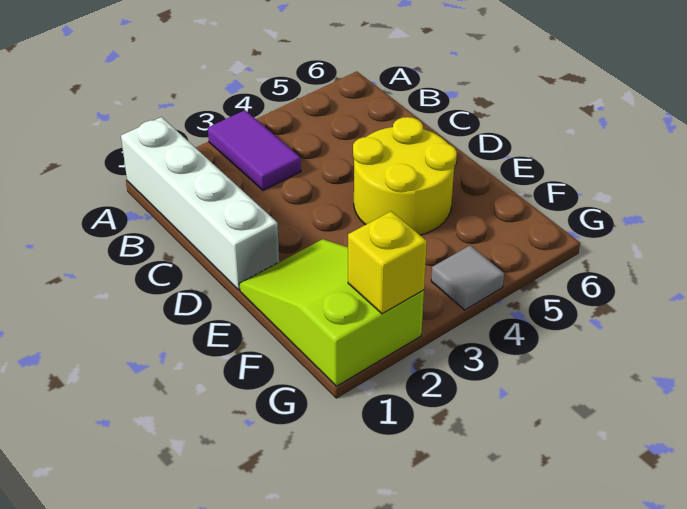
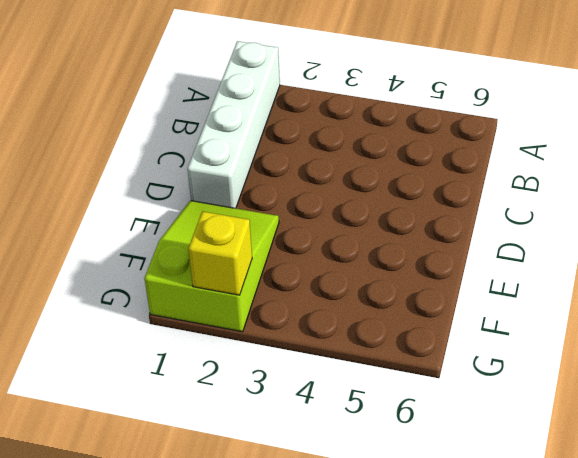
none -> purple tile A3:B3 level 1
none -> yellow round brick D4:E5 level 1

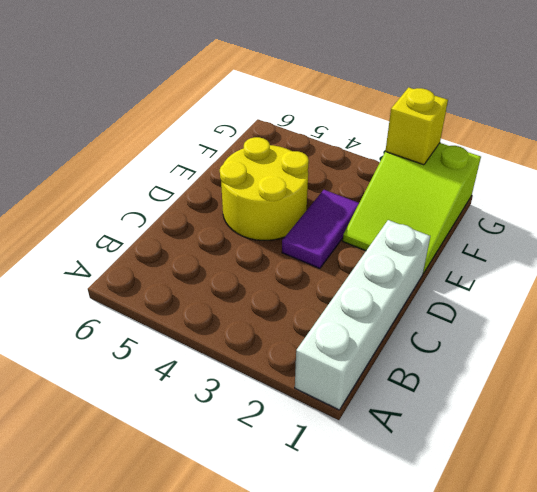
purple tile D3:E3 level 1 -> purple tile A3:B3 level 1
none -> grey tile G4 level 1

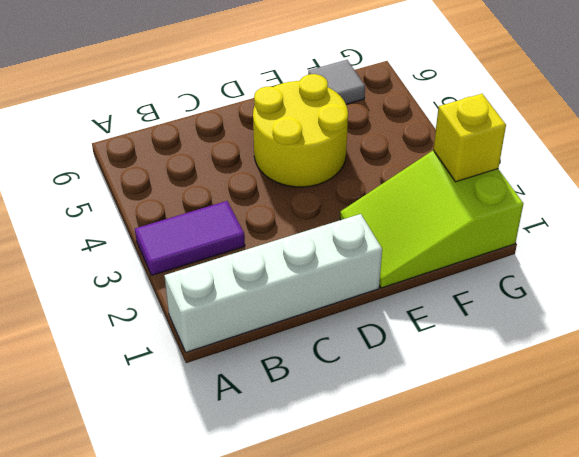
grey tile F6 level 1 -> grey tile G4 level 1

